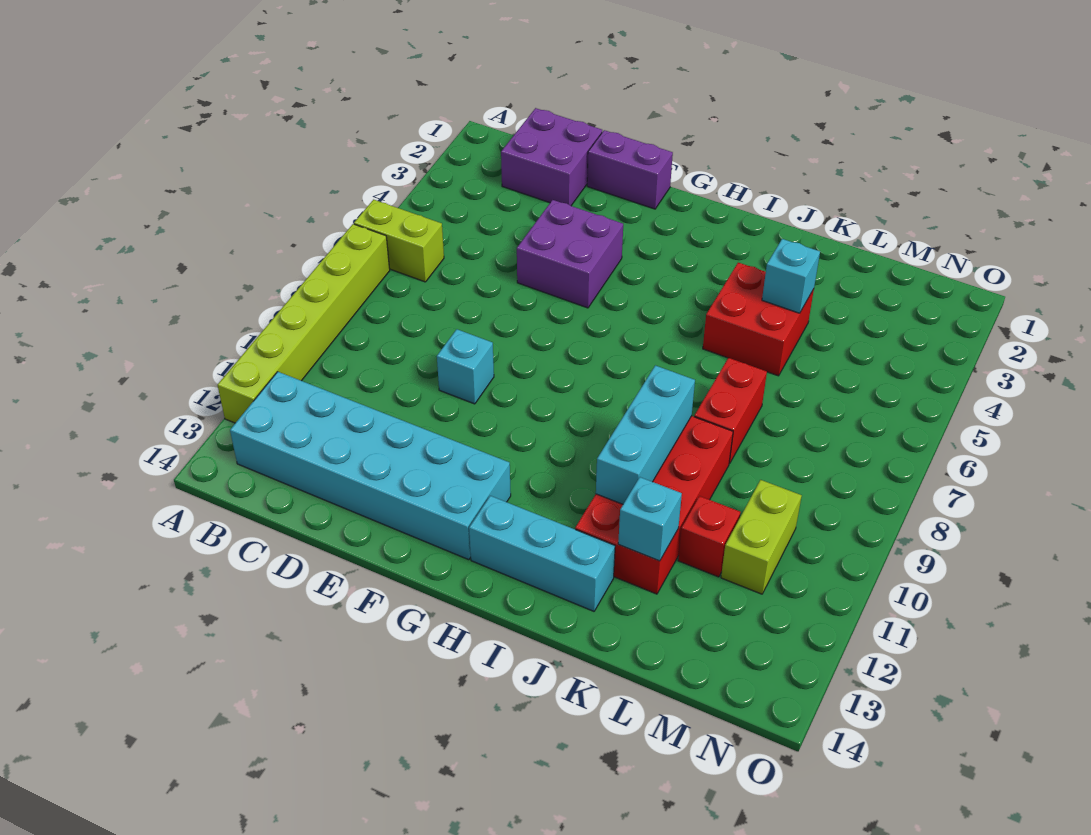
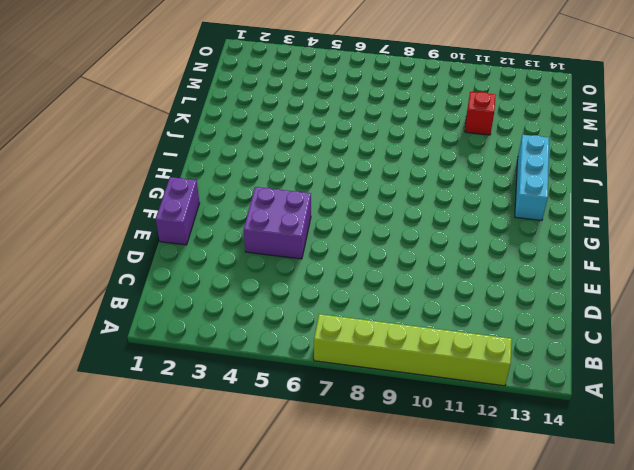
none -> lime brick A6:B6 level 1
none -> cyan brick B12:G13 level 1
none -> purple brick C1:D2 level 1

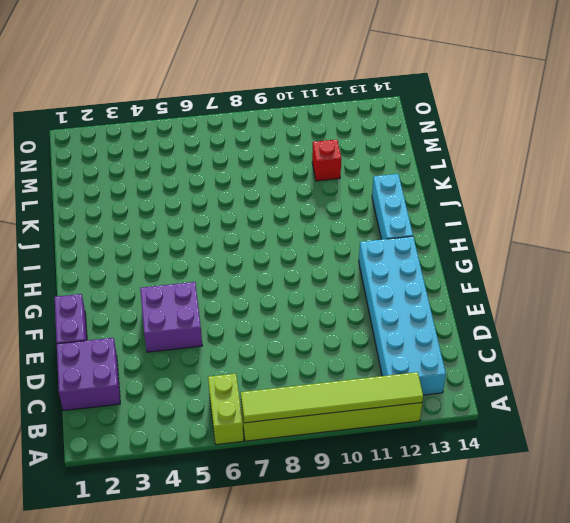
lime tile A7:A12 level 2 -> none
none -> cyan brick E9 level 1
none -> red brick J4:K5 level 1
none -> red brick J9:K12 level 1

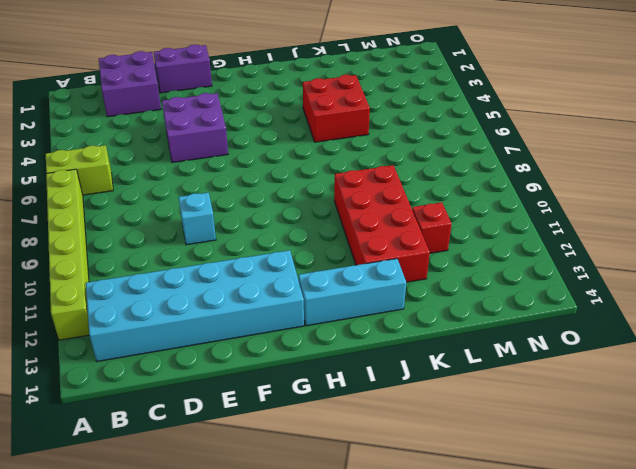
none -> red brick K7:K8 level 1
none -> lime brick M10:M11 level 1
none -> cyan brick J9:J11 level 2

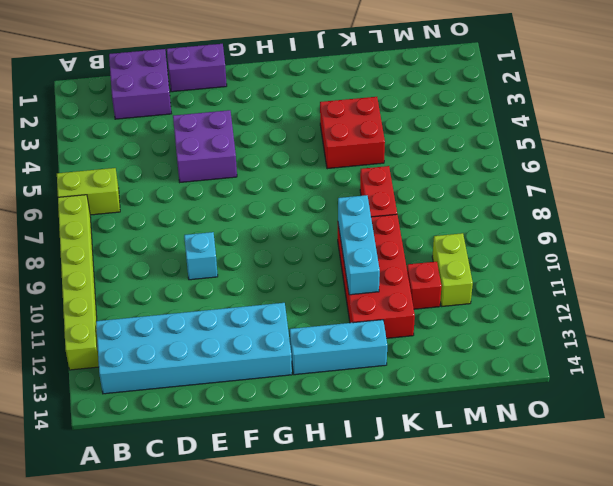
none -> cyan brick K4 level 2
none -> cyan brick K12 level 2

